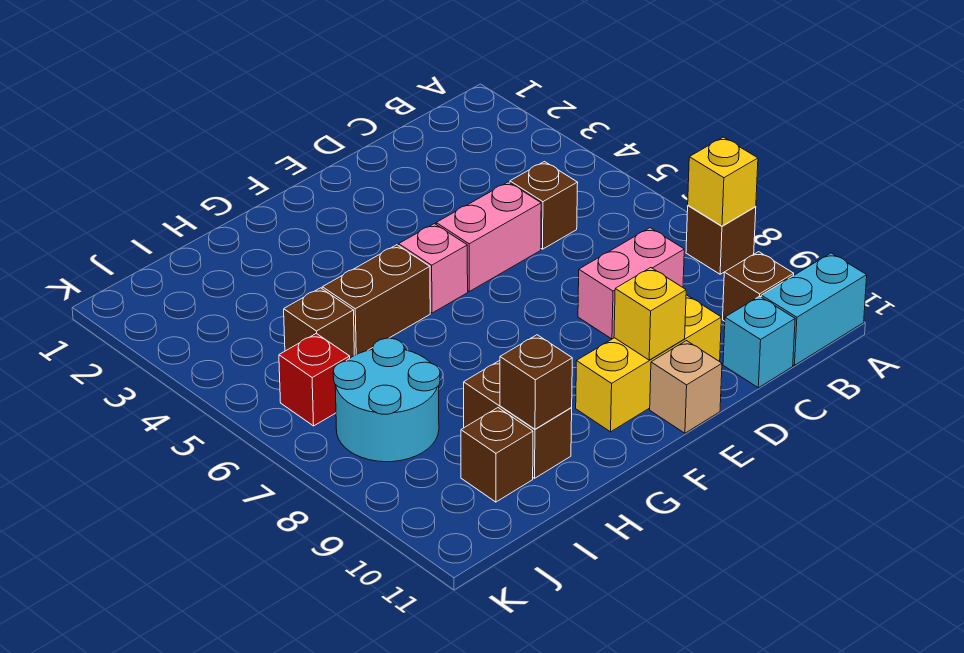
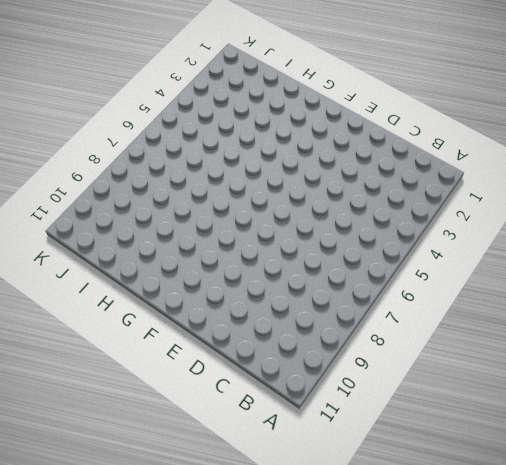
none -> brown brick A8 level 1
none -> cyan brick A11:B11 level 1
none -> brown brick B10 level 1

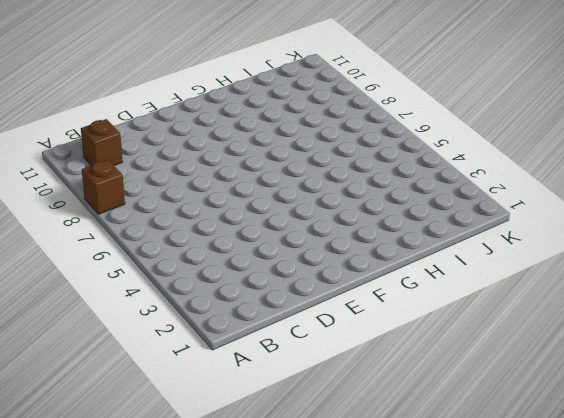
none -> cyan brick A11:B11 level 1
none -> brown brick C5 level 1
none -> pink brick C8:D8 level 1

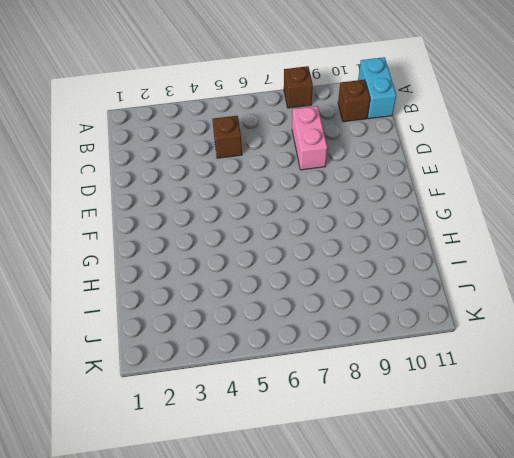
none -> cyan brick C11 level 1
none -> pink brick D5:E5 level 1
none -> yellow brick D10:F10 level 1

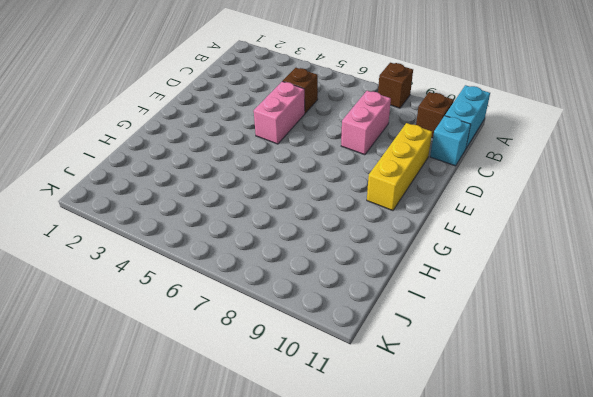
none -> tan brick E11 level 1
none -> pink brick F5 level 1
none -> brown brick G5:H5 level 1

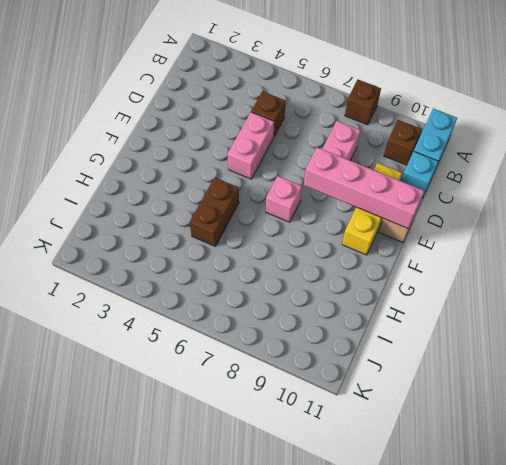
pink brick E8:E11 level 2 -> yellow brick E10 level 2
pink brick F7 level 1 -> pink brick F5 level 1
none -> brown brick H9:H10 level 1
none -> brown brick I5 level 1
none -> cyan round brick I7:J8 level 1

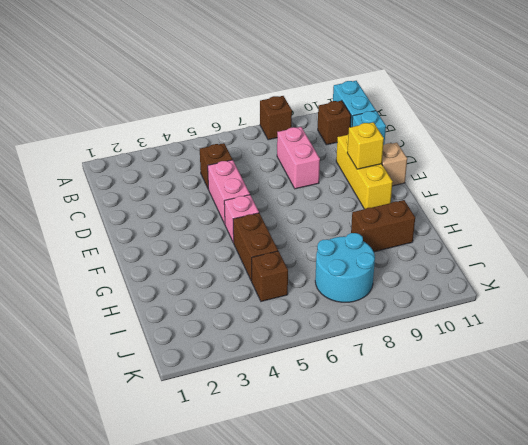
none -> brown brick I10 level 1
none -> red brick J6 level 1
none -> yellow brick A8 level 2

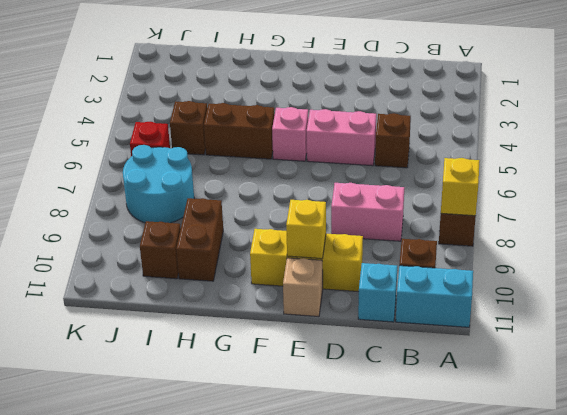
none -> brown brick H10 level 2

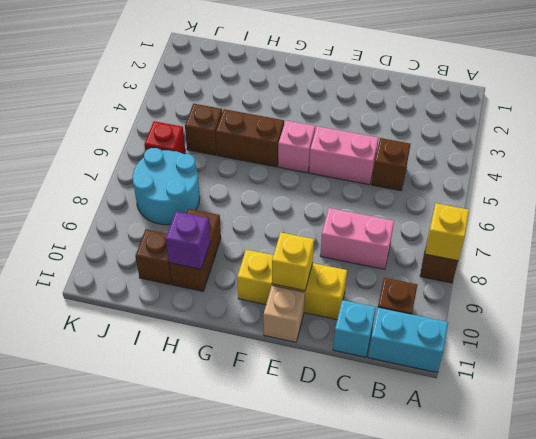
purple brick H10 level 2 -> brown brick H10 level 2

